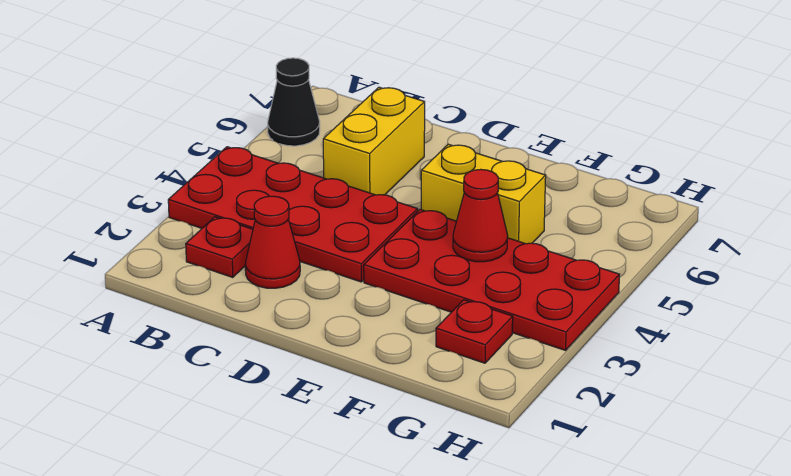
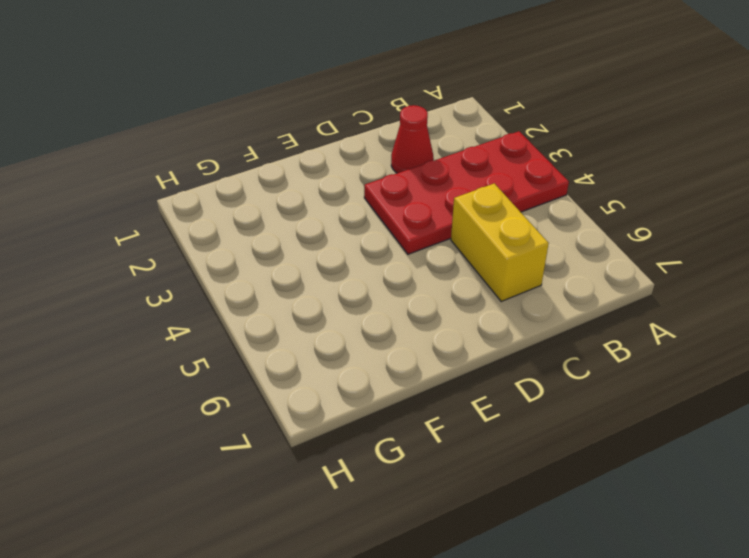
none -> black cone A6 level 1
none -> red plate B2 level 1

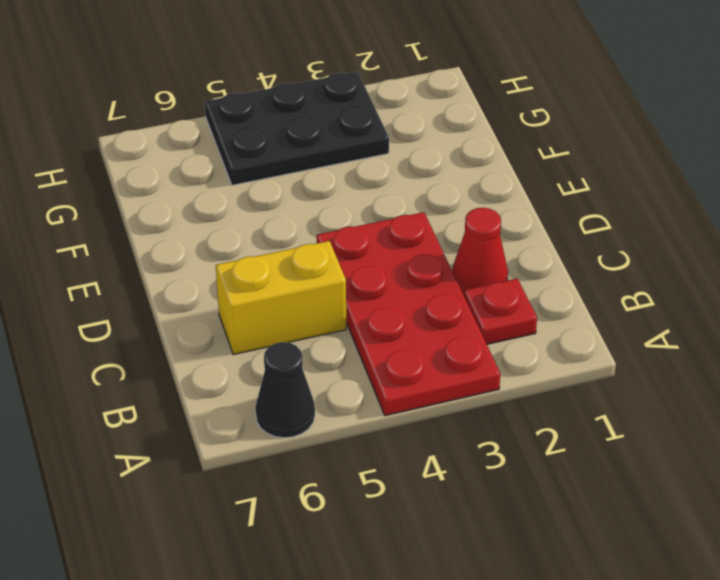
black plate G3:H5 level 1 -> red plate E3:H4 level 1
none -> yellow brick E5:F5 level 1
none -> red plate G2 level 1

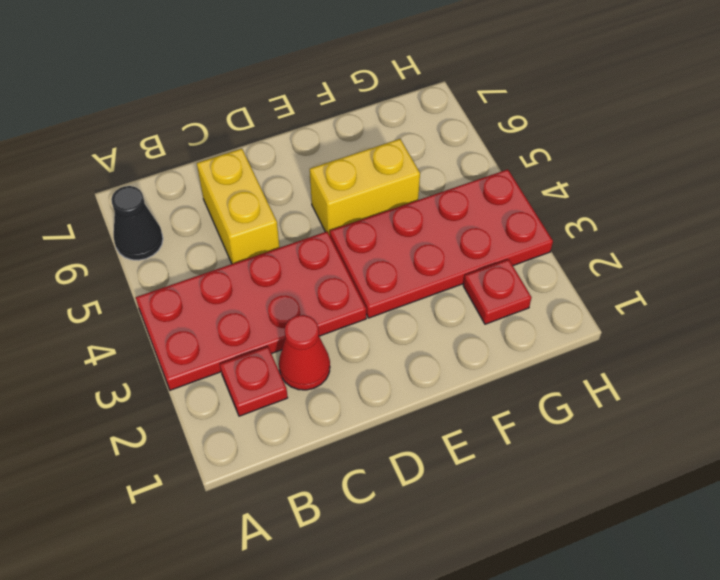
none -> red cone F4 level 2

